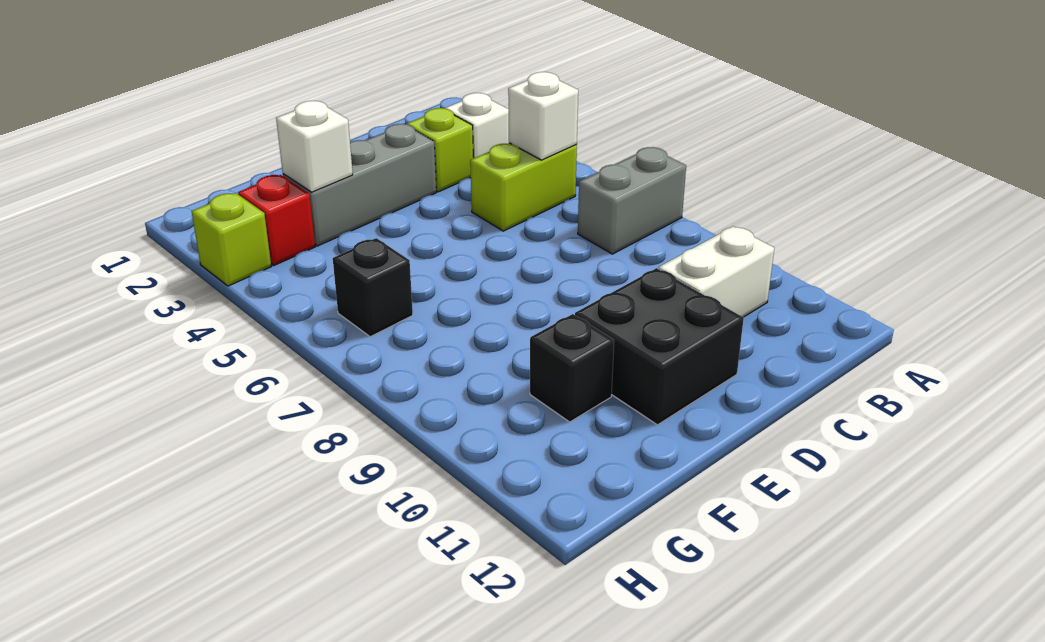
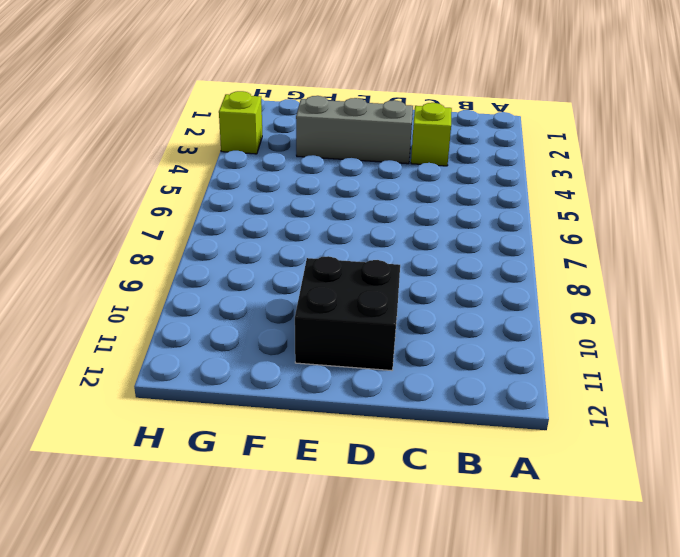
none -> grey brick A7:B7 level 1
none -> white brick B3 level 1
none -> lime brick B5:C5 level 1

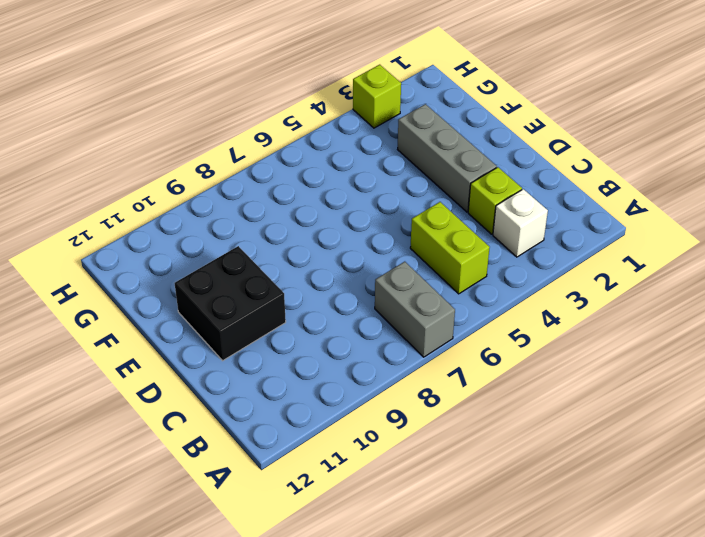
none -> white brick B10:C10 level 1
none -> black brick F10 level 1
none -> red brick G3 level 1

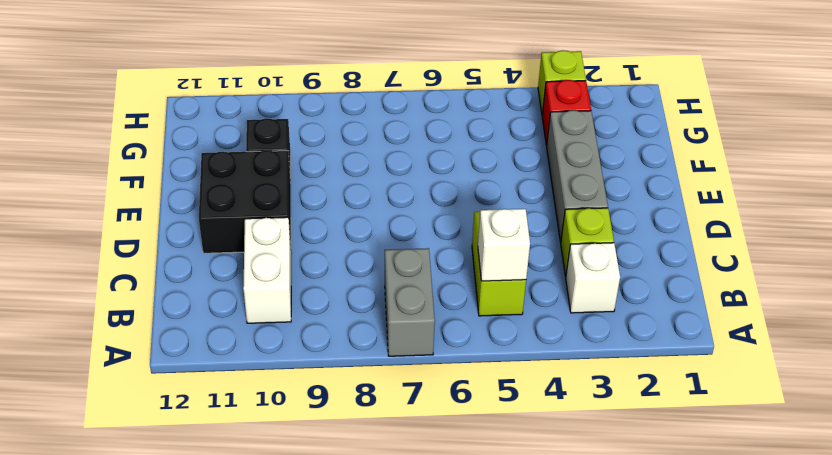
none -> black brick G6 level 1
none -> white brick F3 level 2

